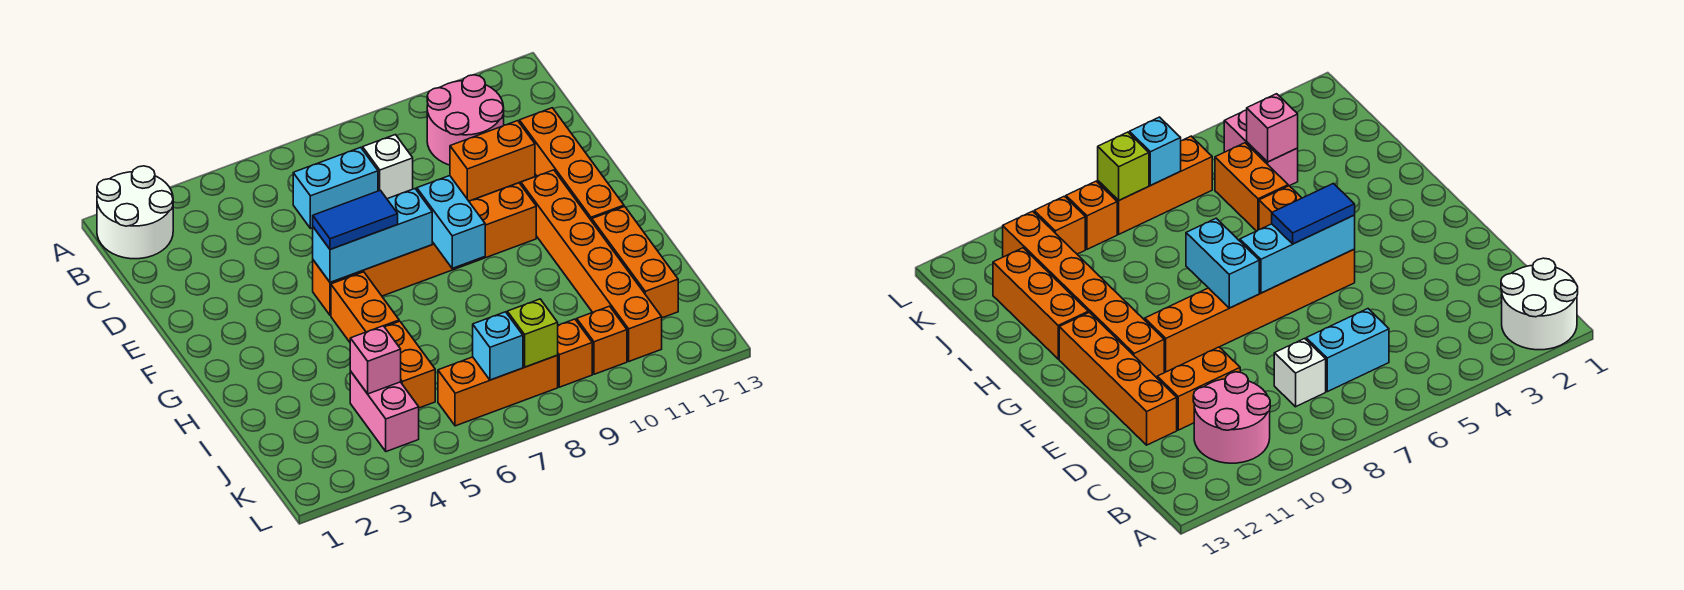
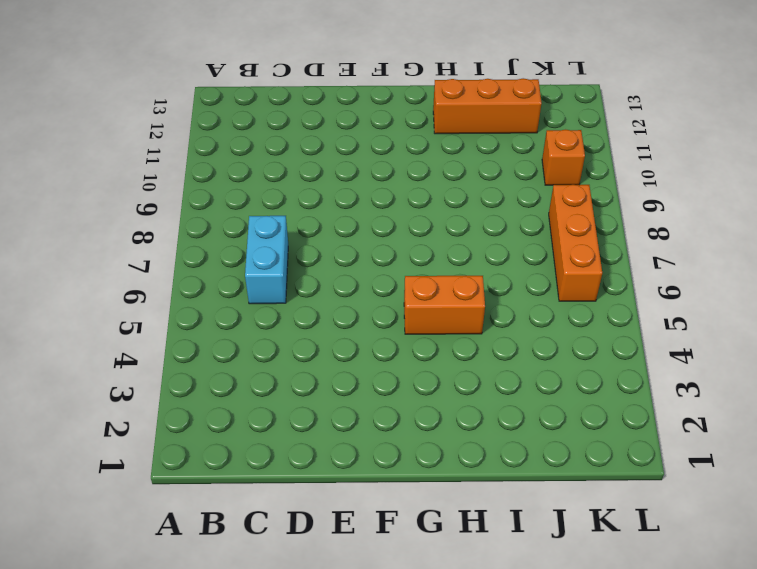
none -> white round brick A1:B2 level 1
none -> pink round brick B10:C11 level 1
none -> white brick C8 level 1

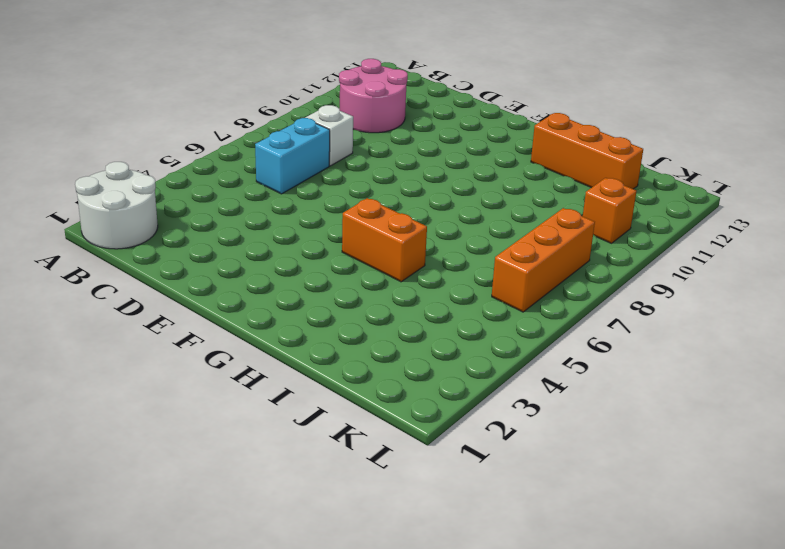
none -> orange brick D10:D11 level 1
none -> orange brick D12:G12 level 1
none -> orange brick F5:F10 level 1

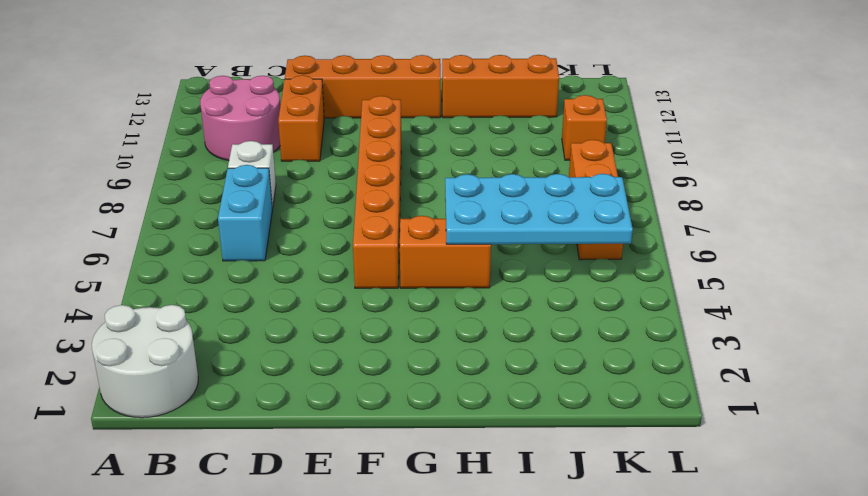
cyan plate H5:K6 level 2 -> none
none -> orange brick F11:K11 level 1
none -> orange brick I5:J5 level 1
none -> pink brick J4:K4 level 1

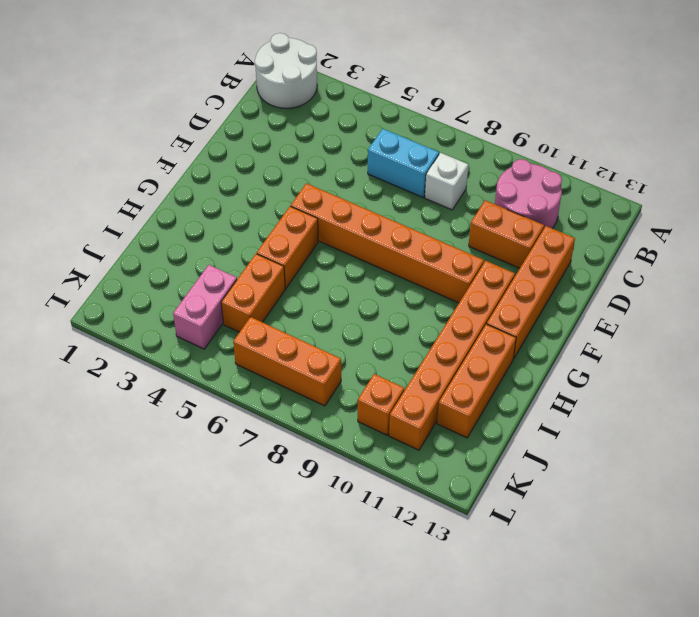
none -> orange brick K9 level 1
none -> cyan brick F5:F7 level 2
none -> cyan brick F8:G8 level 2

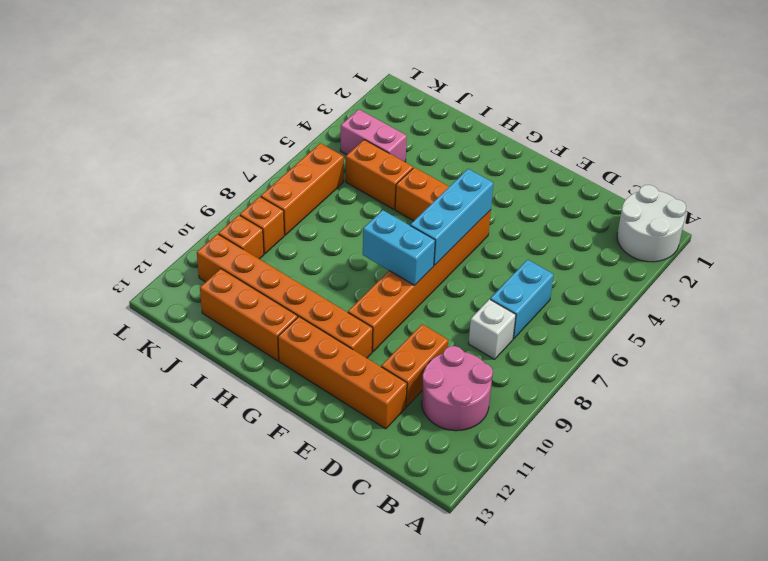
none -> pink brick J4 level 2
none -> cyan brick K7 level 2
none -> lime brick K8 level 2

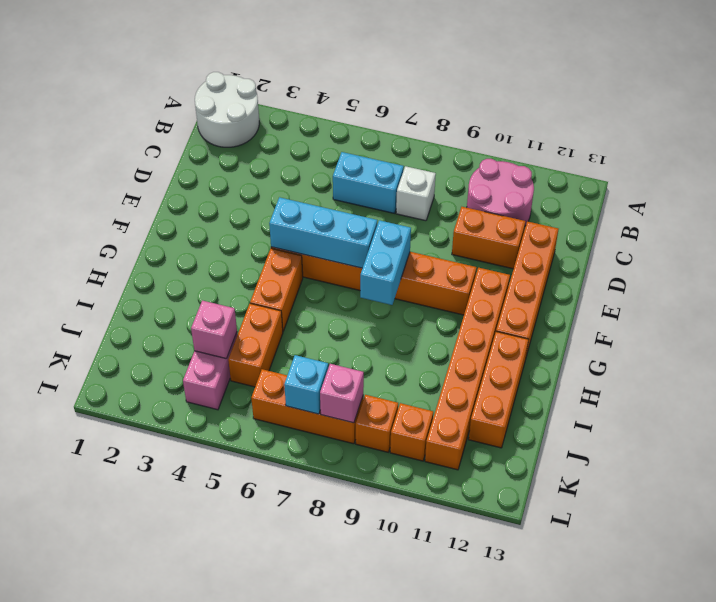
pink brick K8 level 2 -> lime brick K8 level 2
none -> blue tile F5:F6 level 3

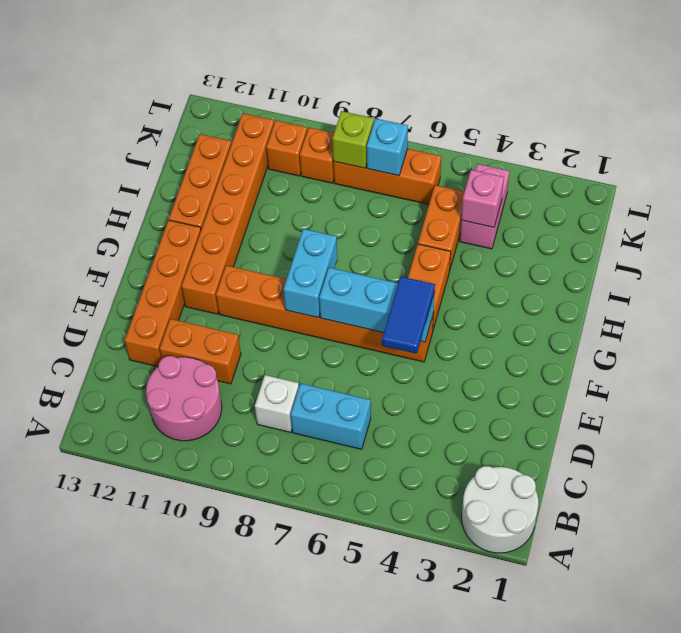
blue tile E5:F5 level 3 -> blue tile F5:F6 level 3

